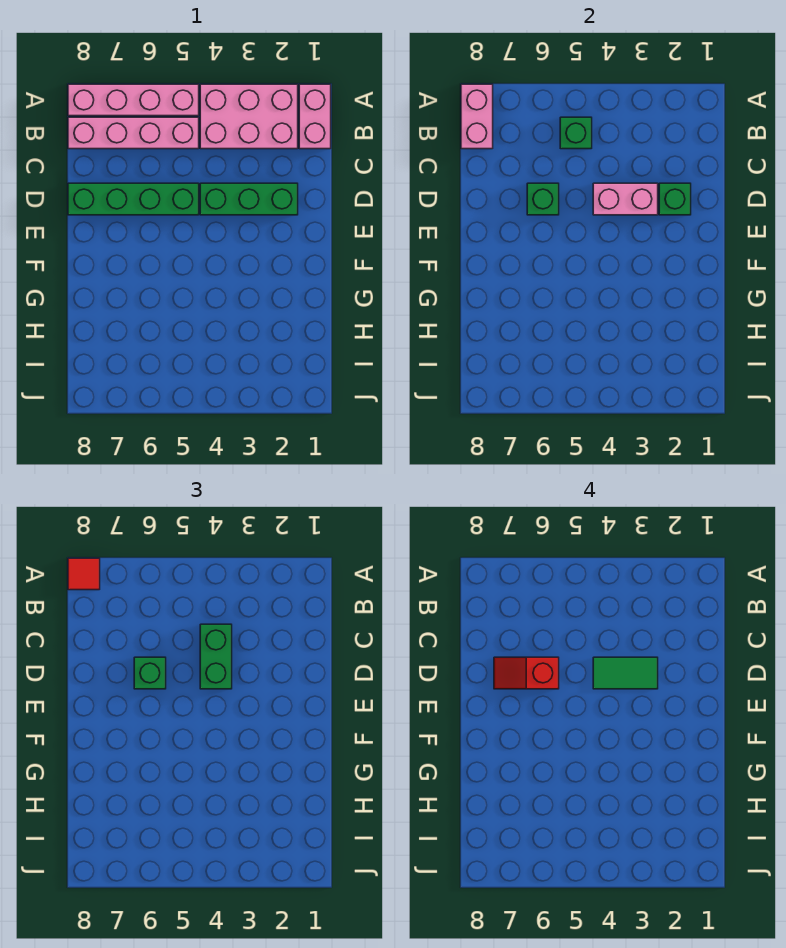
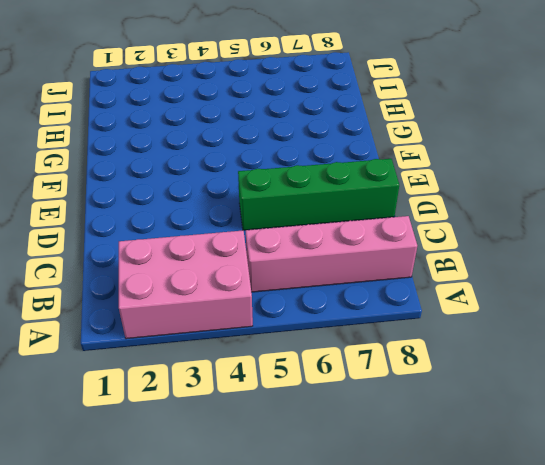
none -> pink brick A1:B1 level 1
none -> pink brick A5:A8 level 1
none -> green brick D2:D4 level 1

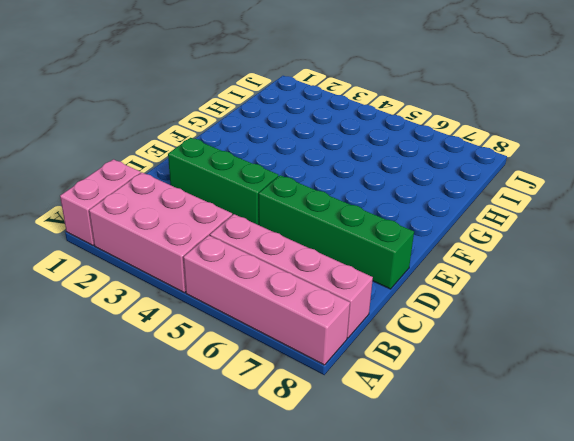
none -> pink brick A8:B8 level 2
none -> green brick B5 level 2
none -> green brick D2 level 2

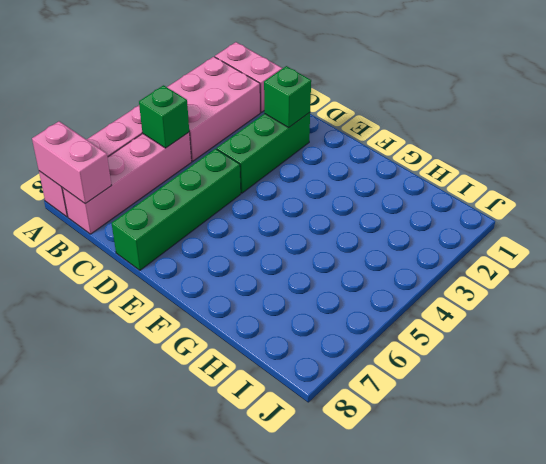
none -> pink brick D3:D4 level 2
none -> green brick D6 level 2
none -> red tile A8 level 3

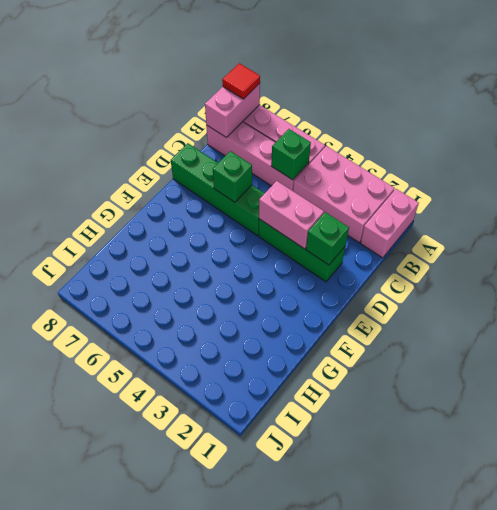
none -> green brick C4:D4 level 3
none -> green brick D6 level 3
none -> green tile D3:D4 level 4

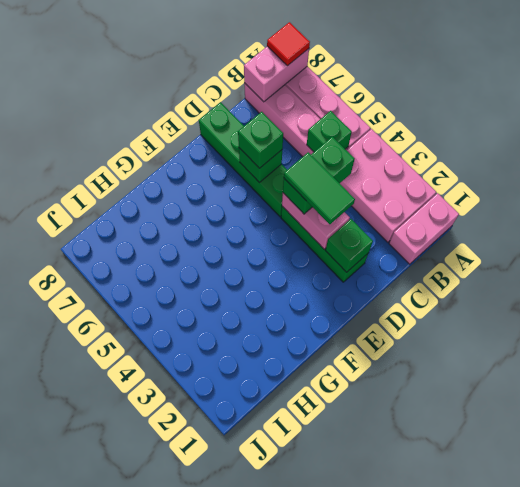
none -> red slope D6:D7 level 4 top 6

